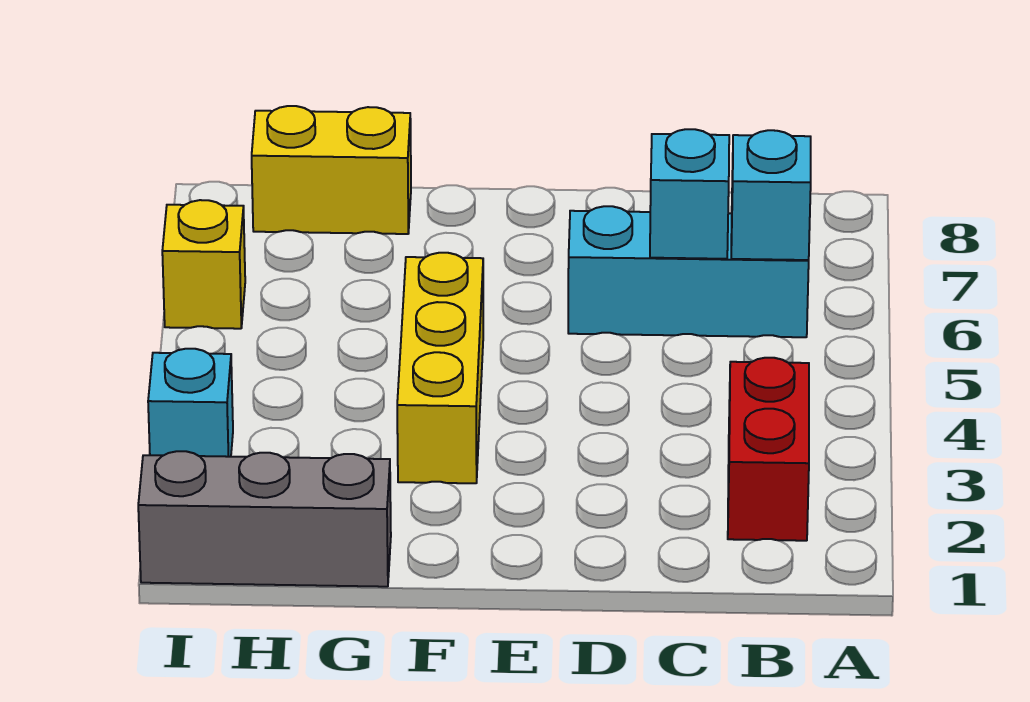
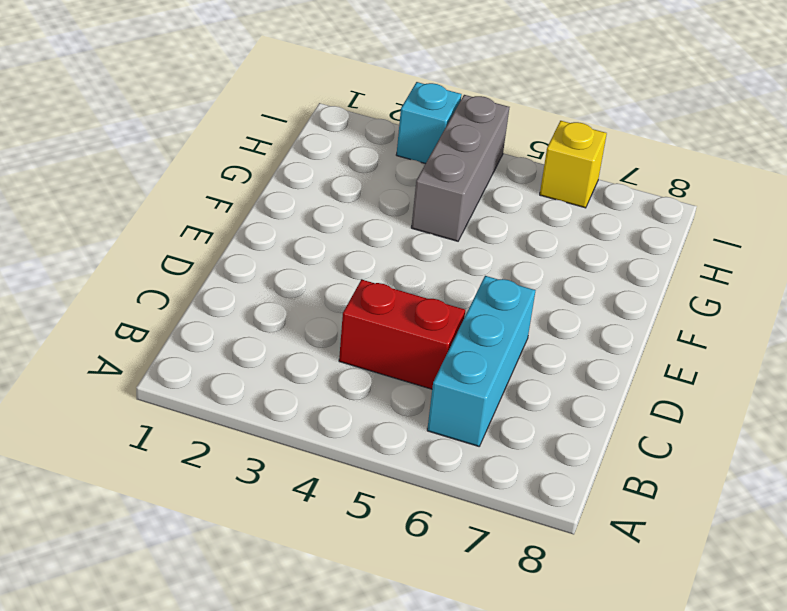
red brick C4:C5 level 1 -> red brick B2:B3 level 1
grey brick G4:I4 level 1 -> grey brick G1:I1 level 1
none -> yellow brick F3:F5 level 1
none -> yellow brick G8:H8 level 1

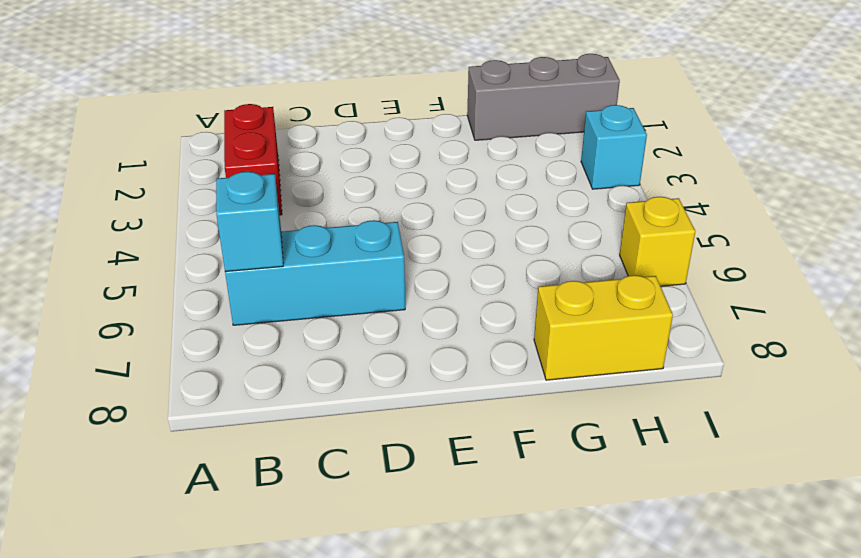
none -> yellow brick F3:F5 level 1
none -> cyan brick C6 level 2

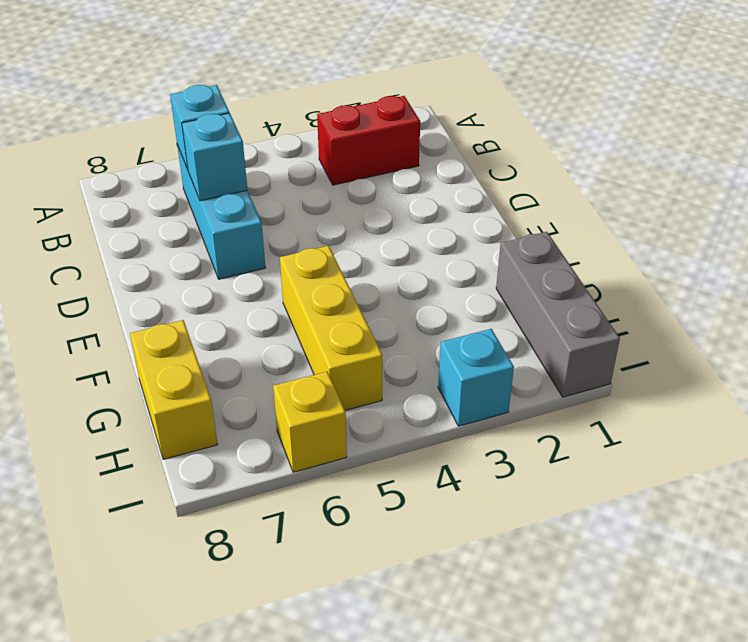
yellow brick F5:H5 level 1 -> yellow brick F3:F5 level 1

